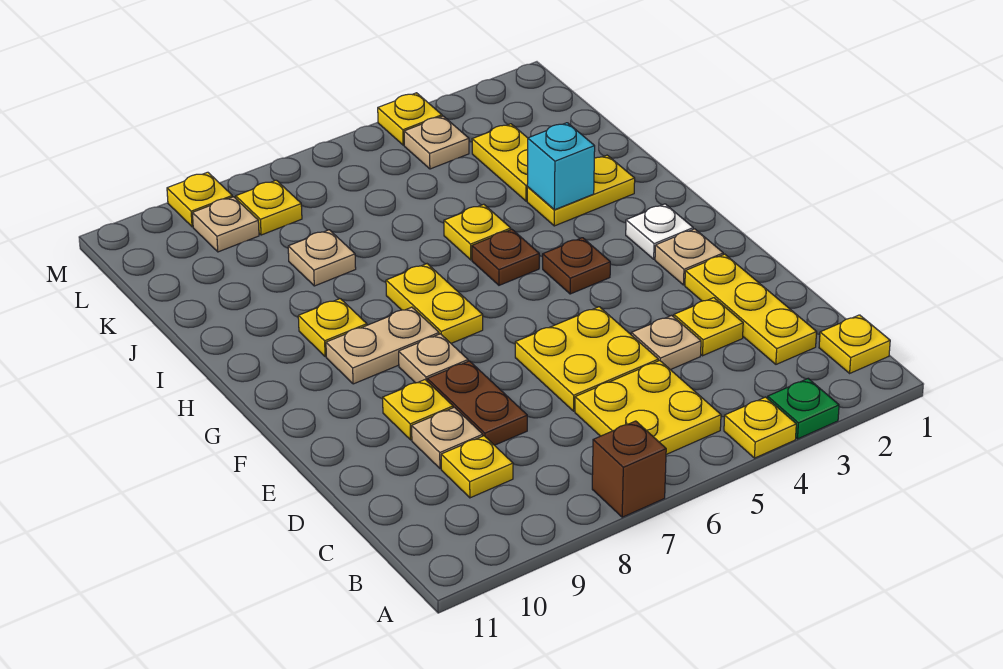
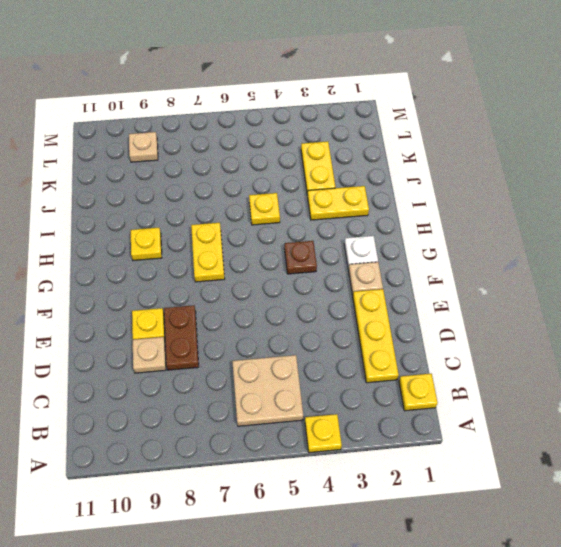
tan plate B5:C6 level 1 -> yellow plate B5:C6 level 1
none -> green plate A3 level 1
none -> brown brick A7 level 1
none -> yellow plate C9 level 1
none -> yellow plate D3 level 1

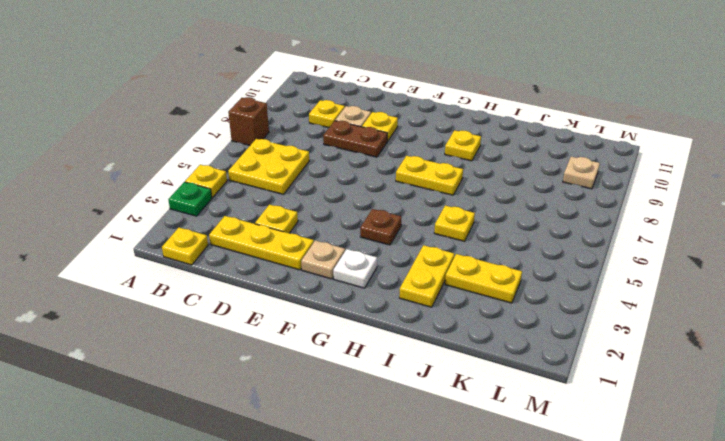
none -> tan plate D4 level 1
none -> yellow plate D5:E6 level 1
none -> tan plate F8 level 1
none -> tan plate G8:G9 level 1

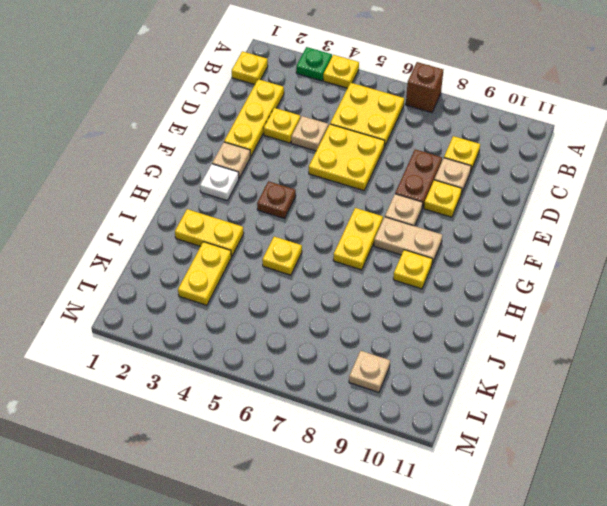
none -> brown plate H5 level 1
none -> tan plate J8 level 1
none -> tan plate L4 level 1
none -> yellow plate L8 level 1

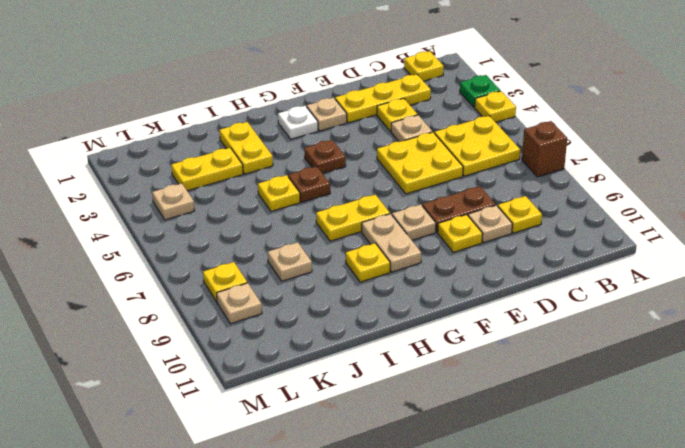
none -> yellow plate M4 level 1
none -> yellow plate M9 level 1
none -> cyan brick I3 level 2

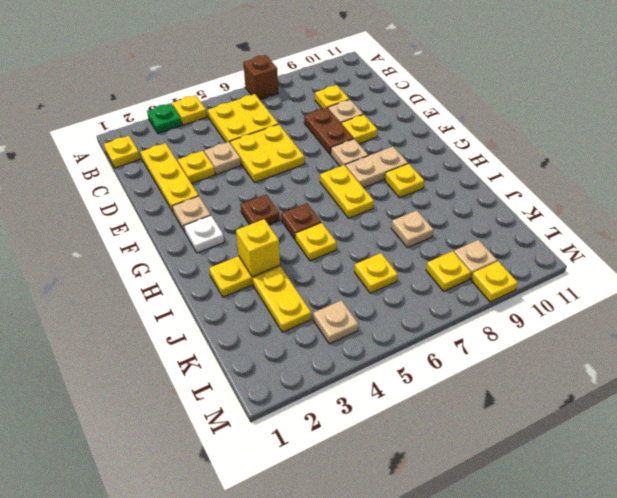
yellow brick I3 level 2 -> cyan brick I3 level 2
yellow plate K6 level 1 -> yellow plate M4 level 1

